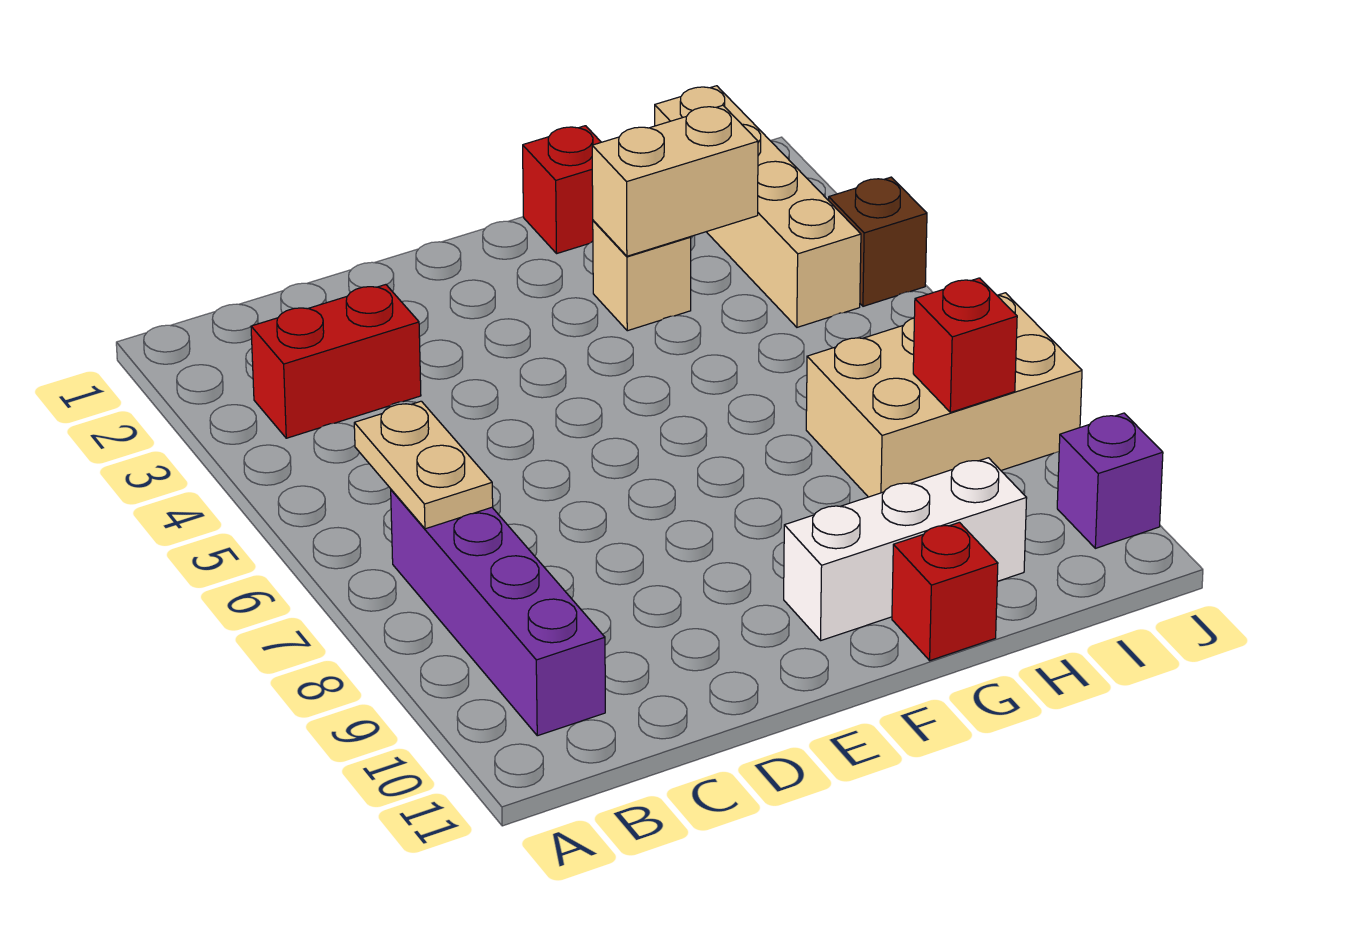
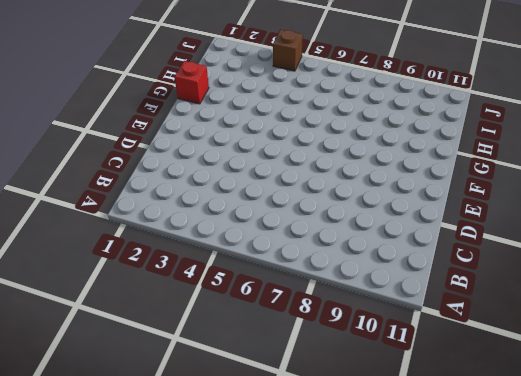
none -> red brick B3:C3 level 1
none -> purple brick B7:B10 level 1
none -> white brick F10:H10 level 1

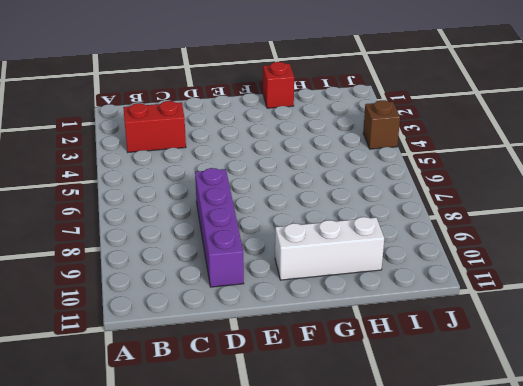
purple brick D7:D10 level 1 -> purple brick B7:B10 level 1
none -> tan brick G3 level 1
none -> red brick G11 level 1
none -> tan brick H7:J8 level 1

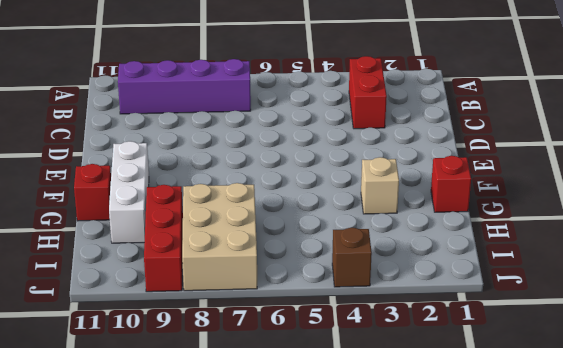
red brick H9:J9 level 1 -> none
none -> tan brick I1:I4 level 1
none -> purple brick J10 level 1
none -> tan plate B6:B7 level 2

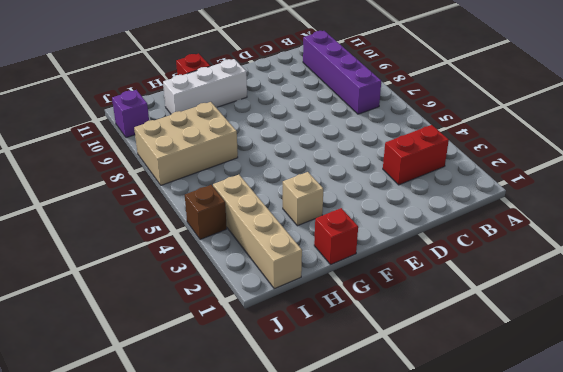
none -> tan plate B6:B7 level 2
none -> tan brick G3:H3 level 2
none -> red brick I8 level 2

